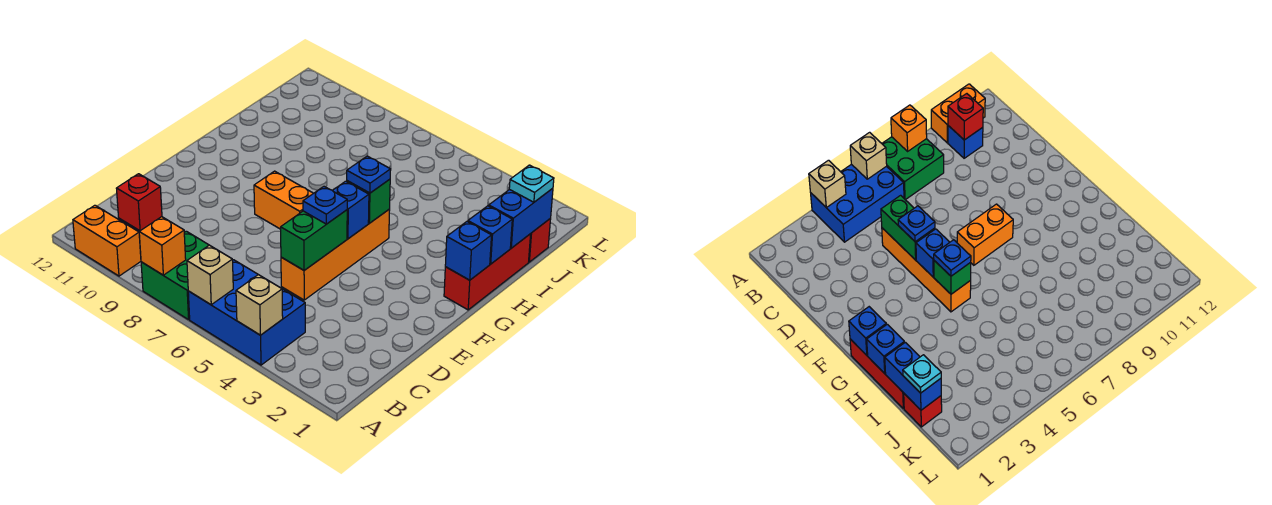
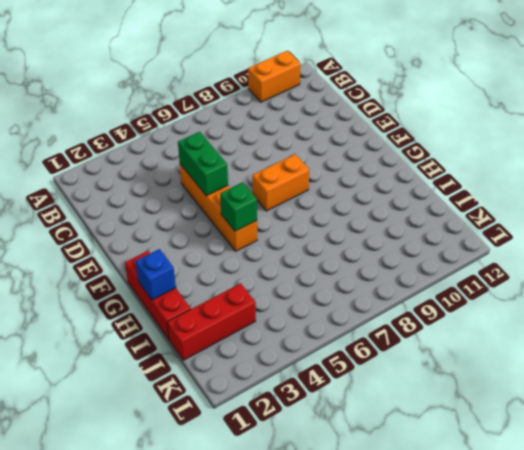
red brick J1:J3 level 1 -> red brick J1 level 1
none -> blue brick A4:B6 level 1
none -> green brick A7:B8 level 1
none -> blue brick B10 level 1

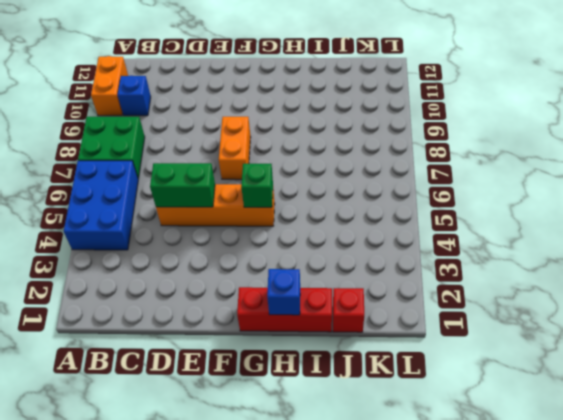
none -> tan brick A4 level 2
none -> tan brick A6 level 2
none -> orange brick A8 level 2

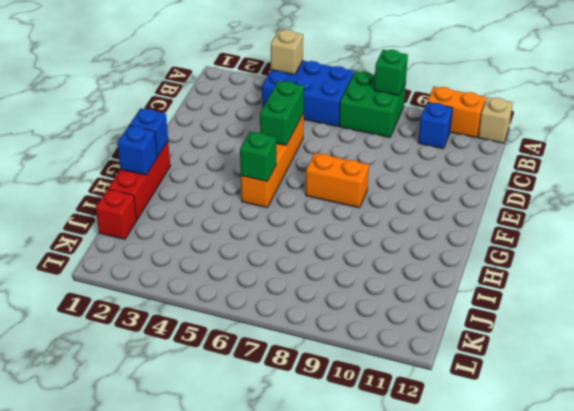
green brick A8 level 2 -> orange brick A8 level 2
tan brick A12 level 1 -> tan brick A6 level 2
none -> red brick B10 level 2
none -> blue brick F5 level 2
none -> blue brick I1:J1 level 2

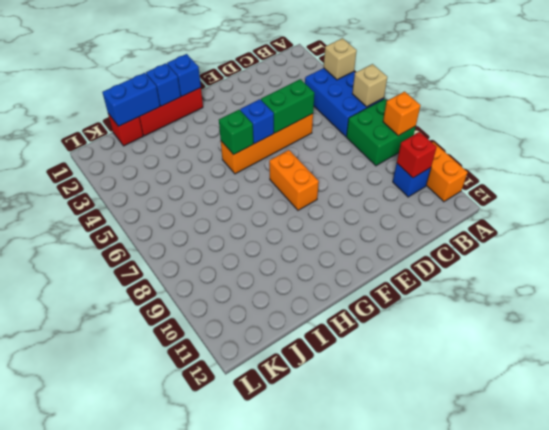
none -> blue plate E5 level 3
none -> blue plate G5 level 3
none -> cyan plate J1 level 3

